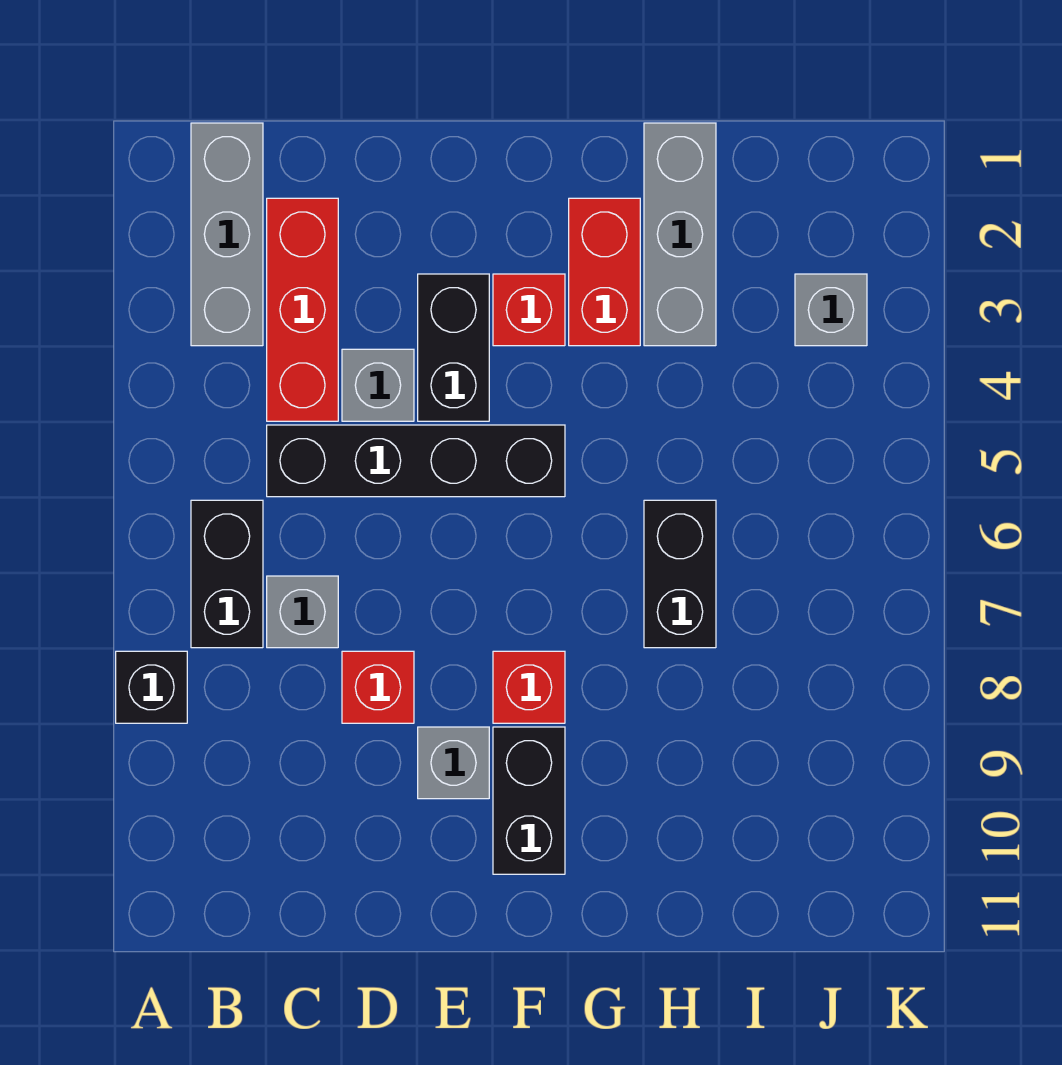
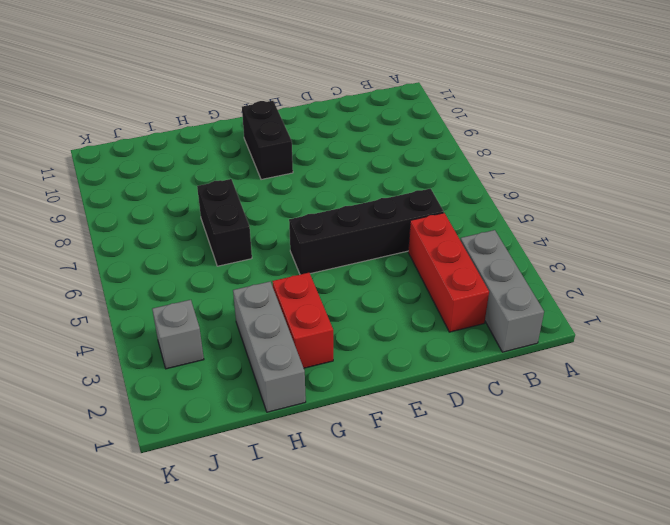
none -> black brick A8 level 1
none -> black brick B6:B7 level 1
none -> grey brick C7 level 1

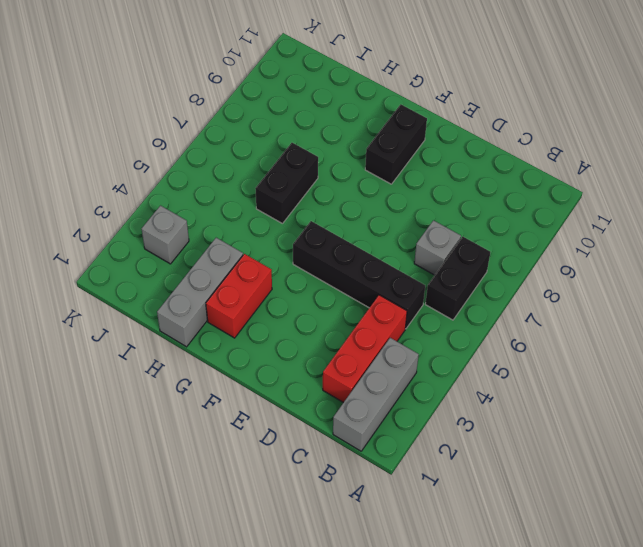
none -> black brick A8 level 1
none -> grey brick D4 level 1
none -> red brick D8 level 1

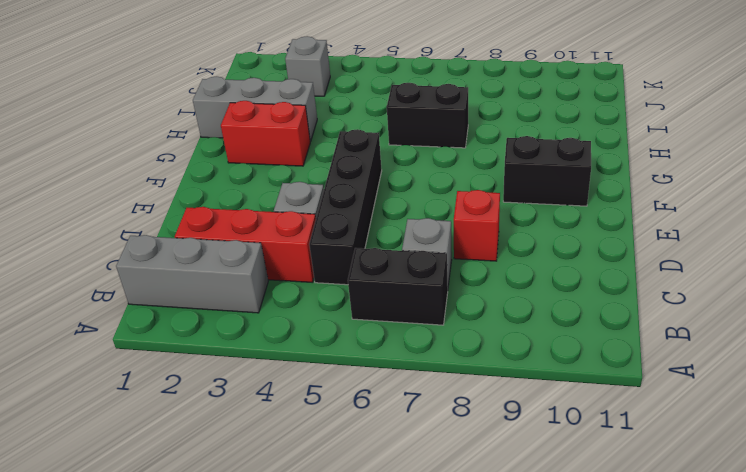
none -> black brick A8 level 1
none -> black brick E3:E4 level 1
none -> grey brick E9 level 1

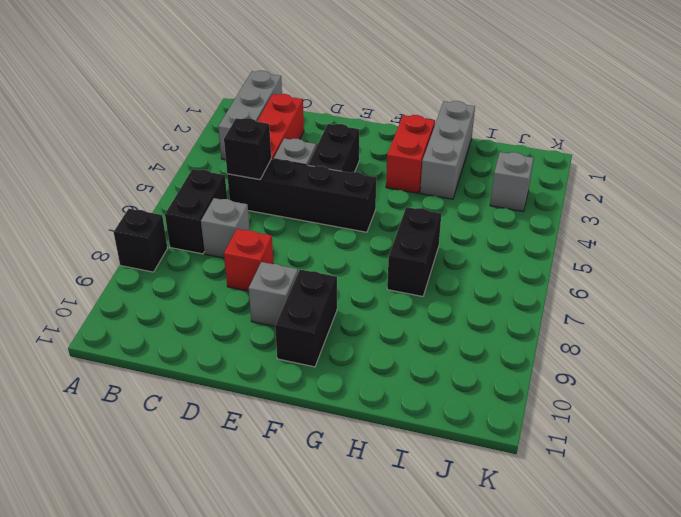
black brick C5 level 2 -> none
none -> red brick F3 level 1
none -> red brick F8 level 1

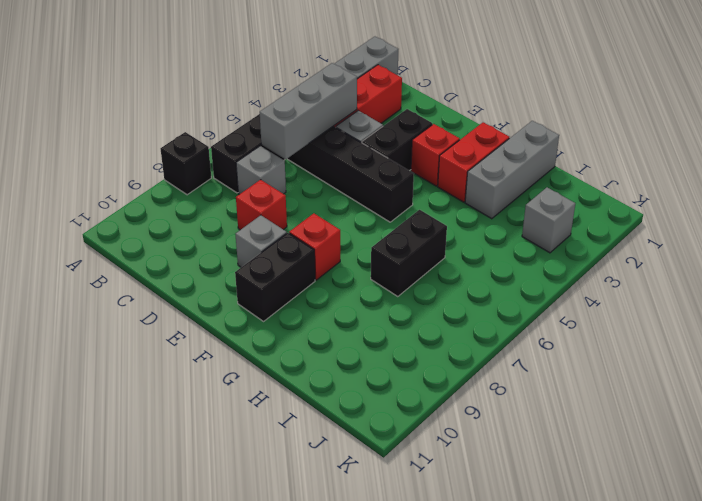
grey brick C4:C6 level 2 -> none

